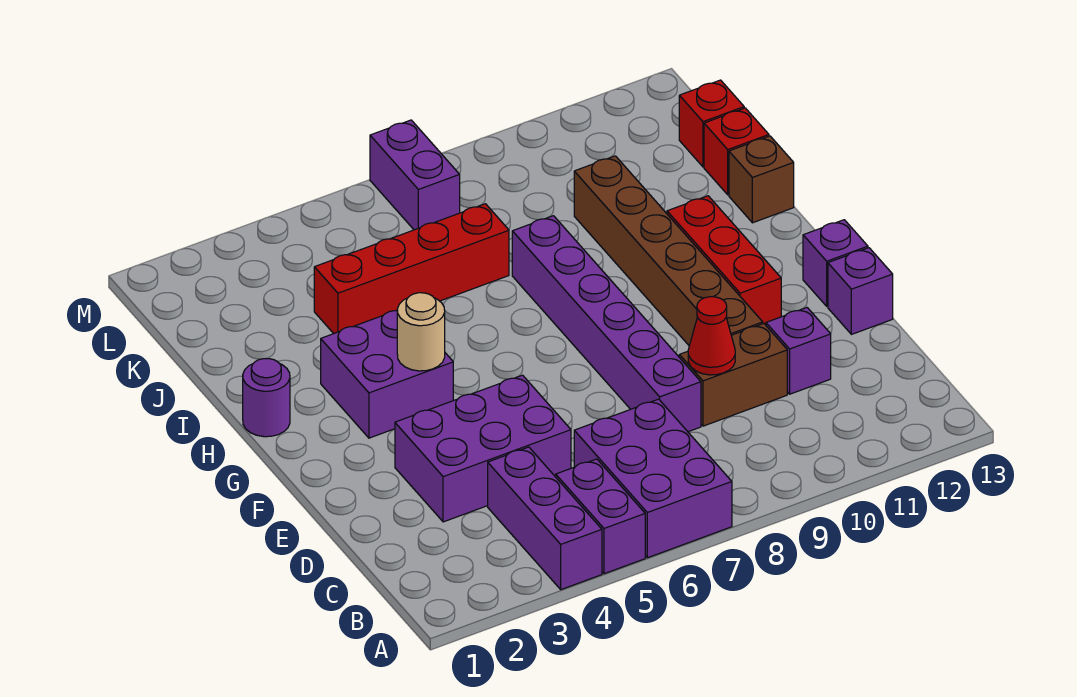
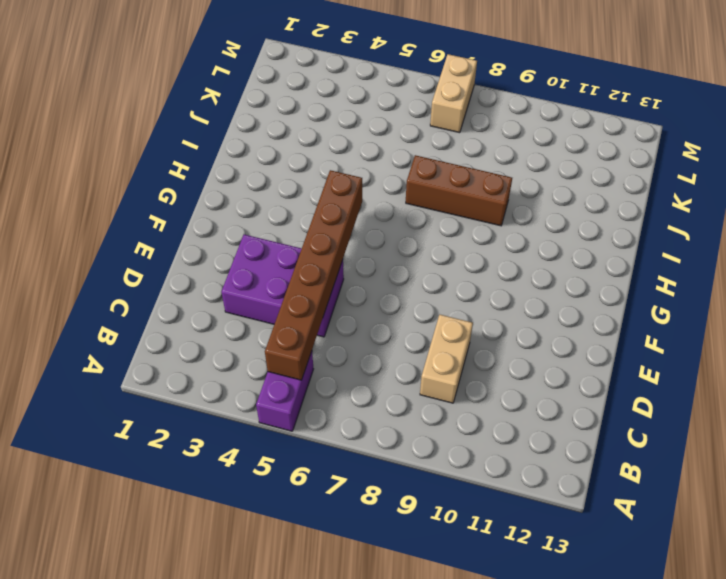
brown brick B5:G5 level 2 -> brown brick E10:J10 level 1
tan brick C9:D9 level 1 -> brown brick D9:D10 level 1
brown brick I7:I9 level 1 -> purple brick D8:I8 level 1
tan brick L7:M7 level 1 -> purple brick L7:M7 level 1
none -> purple brick A4:C4 level 1
none -> purple brick A6:C7 level 1
none -> purple brick D11 level 1

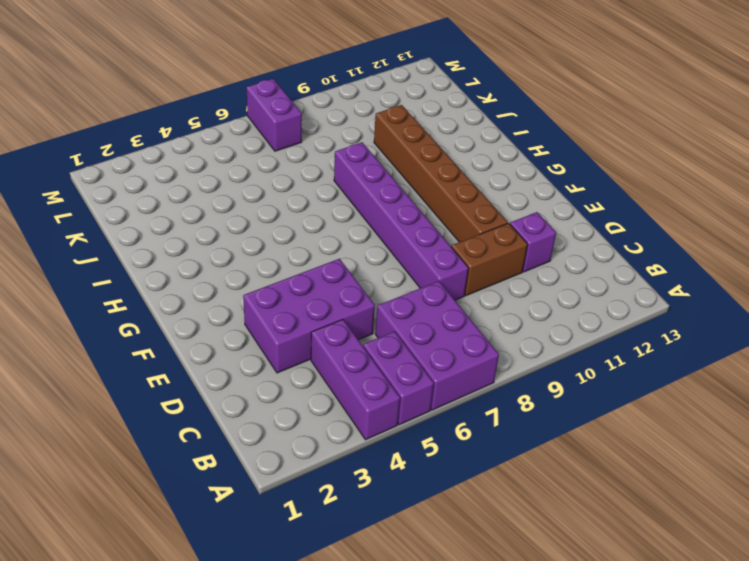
none -> purple brick E13 level 1
none -> red brick F11:H11 level 1
none -> purple brick F13 level 1

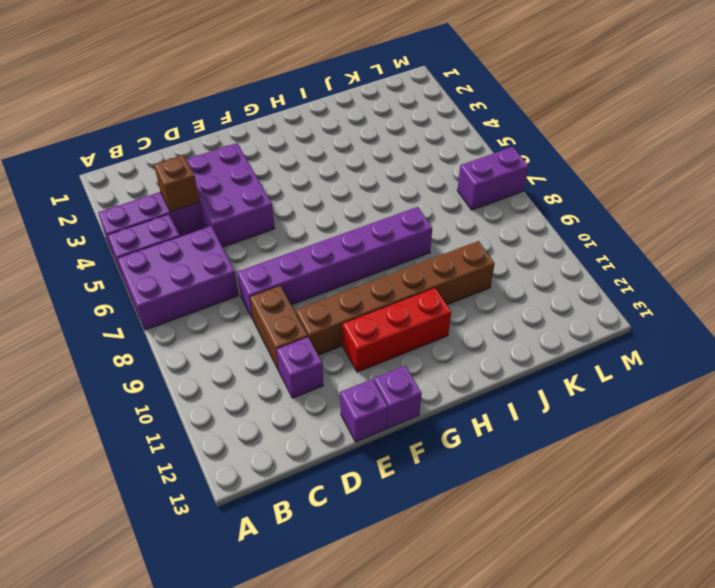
brown brick C4 level 2 -> brown brick I13 level 1
none -> purple brick G3:H4 level 1
none -> purple round brick H1 level 1
none -> red brick J4:J7 level 1

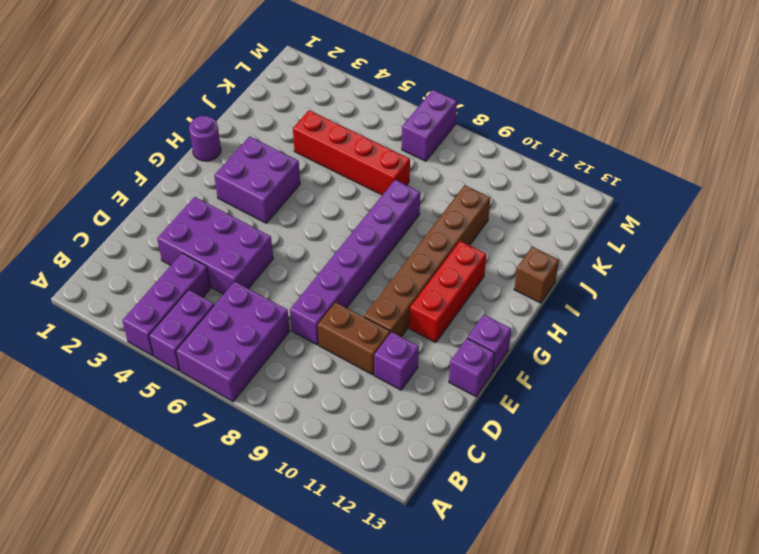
none -> red brick J13 level 1
none -> red brick K13 level 1
none -> red cone D9 level 2

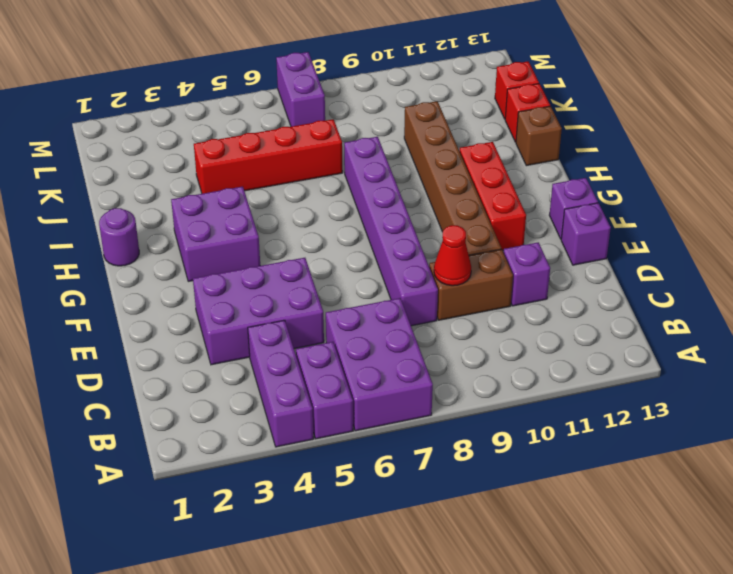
none -> tan round brick G4 level 2

